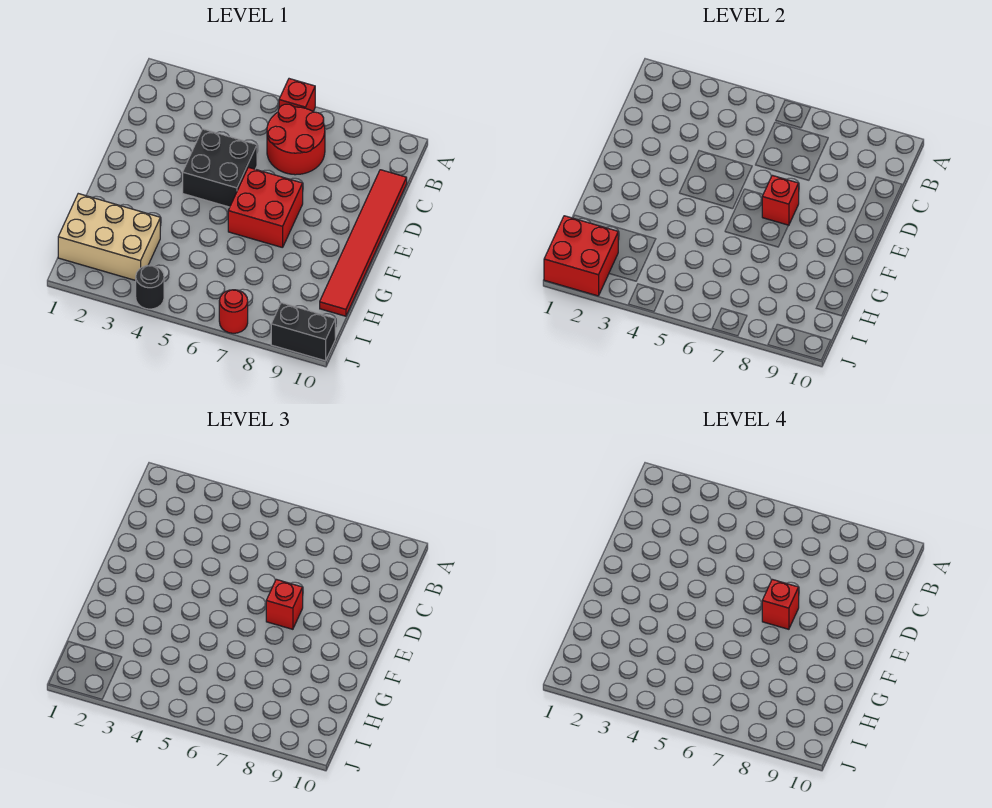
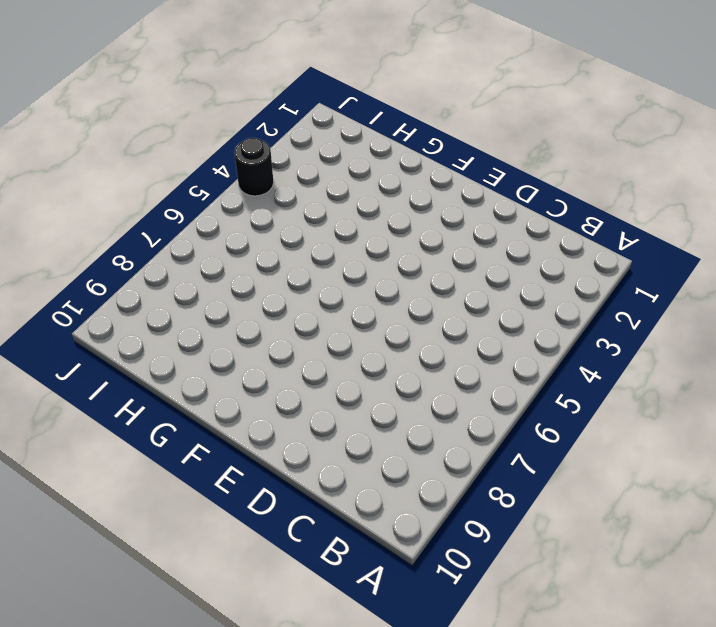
none -> red brick A6 level 1
none -> red round brick B6:C7 level 1
none -> red tile C10:H10 level 1

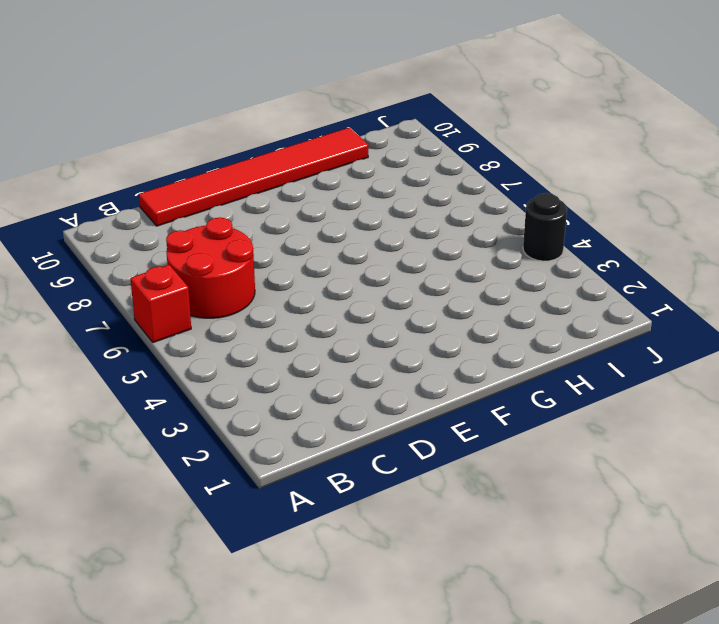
none -> black brick D4:E5 level 1
none -> red brick E6:F7 level 1
none -> tan brick H1:I3 level 1

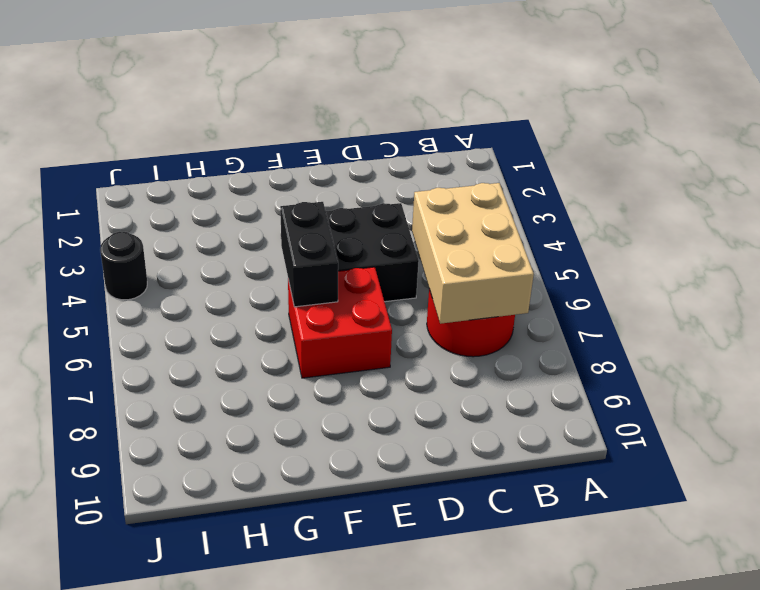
tan brick B5:C7 level 2 -> tan brick H1:I3 level 1
black brick F5:F6 level 2 -> black brick J9:J10 level 1
none -> red brick A6 level 1
none -> red tile C10:H10 level 1
none -> red round brick J7 level 1

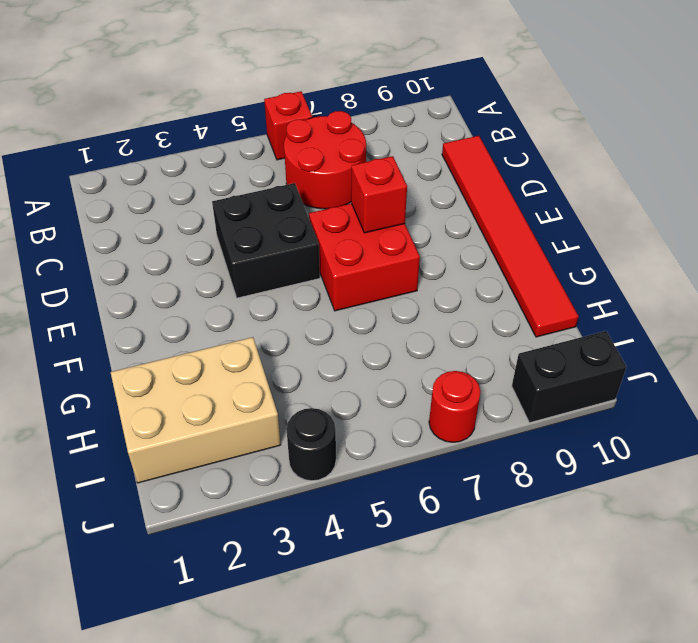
none -> red brick I1:J2 level 2
none -> red brick E7 level 3
none -> red brick E7 level 4

